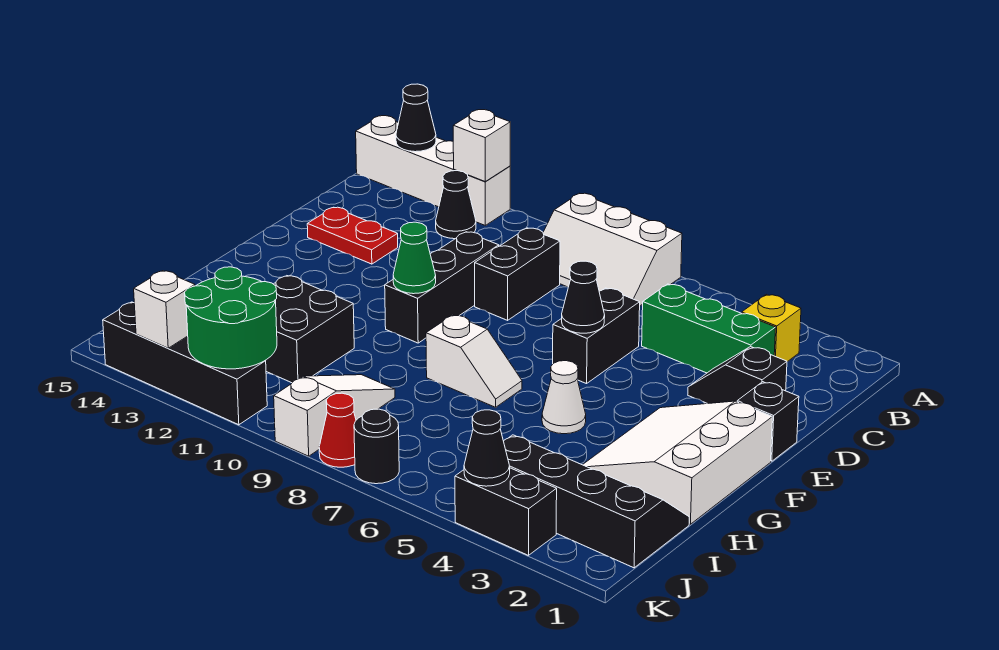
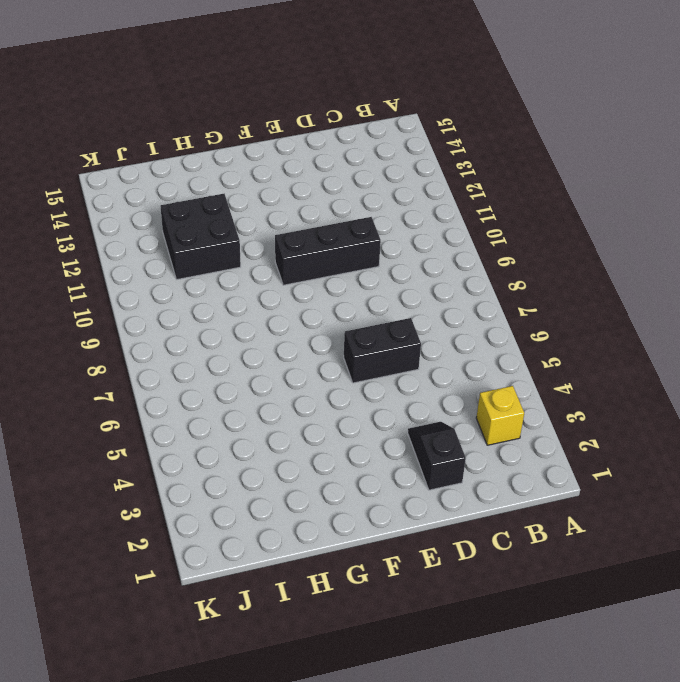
none -> white slope A7:B9 level 1 top A
none -> white brick A12:A15 level 1
none -> black cone B12 level 1

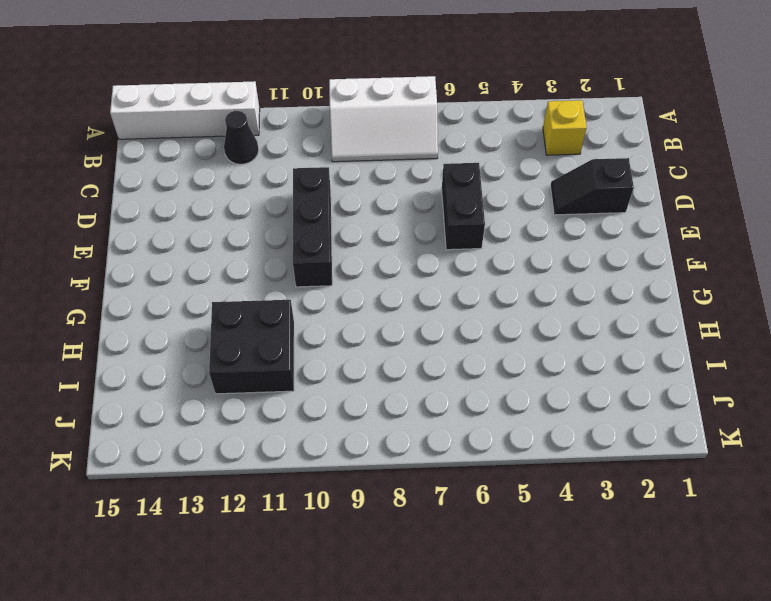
none -> green brick C3:C5 level 1
none -> black brick C9:D9 level 1
none -> red plate D13:D14 level 1

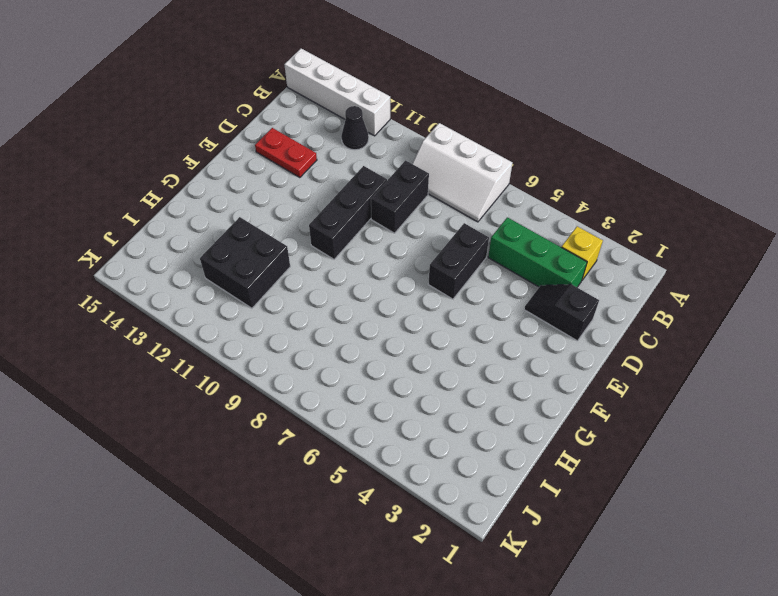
none -> black brick E1 level 1
none -> white slope F1:H3 level 1 top 1
none -> white cone G5 level 1

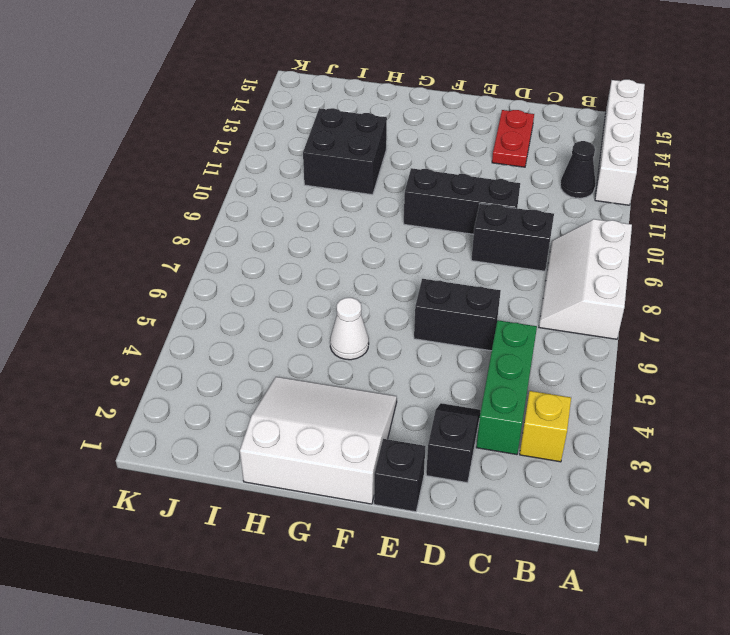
none -> white slope G7:G8 level 1 top 8
none -> black slope I1:J4 level 1 top J
none -> white slope I9:K9 level 1 top K

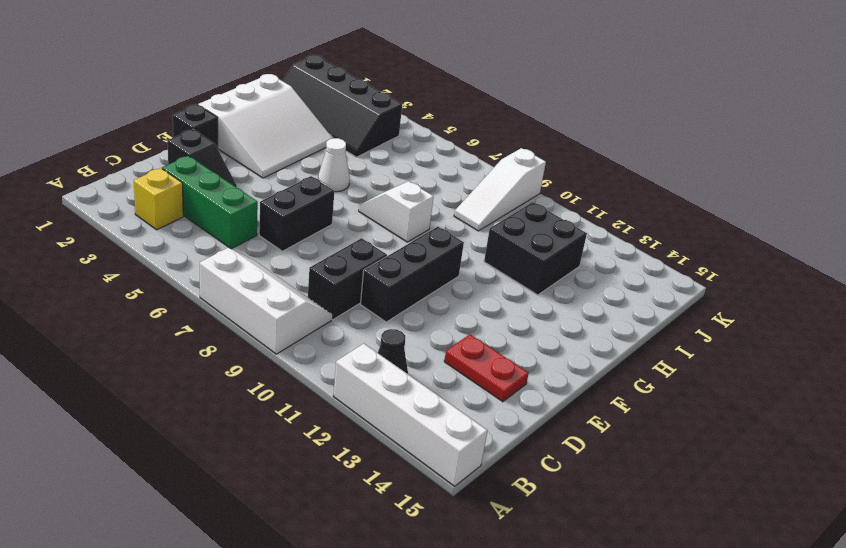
none -> black brick K3:K4 level 1
none -> black round brick K7 level 1
none -> red cone K8 level 1

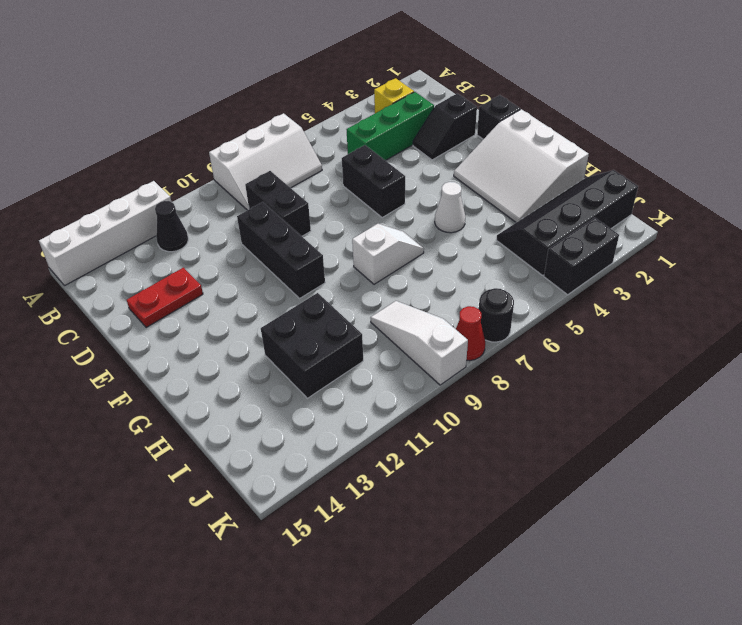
none -> black brick K11:K14 level 1
none -> white brick A12 level 2
none -> black cone A14 level 2

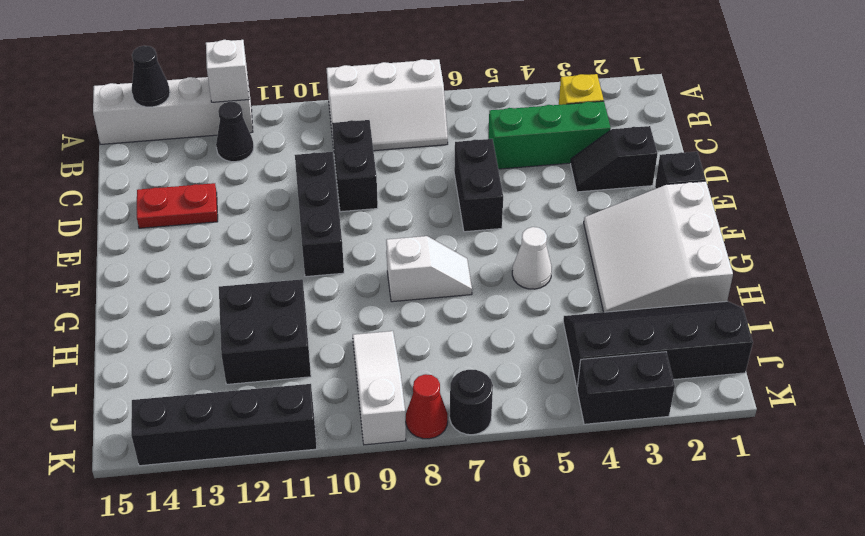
none -> black cone E6 level 2
none -> green cone F10 level 2
none -> green round brick J11:K12 level 2

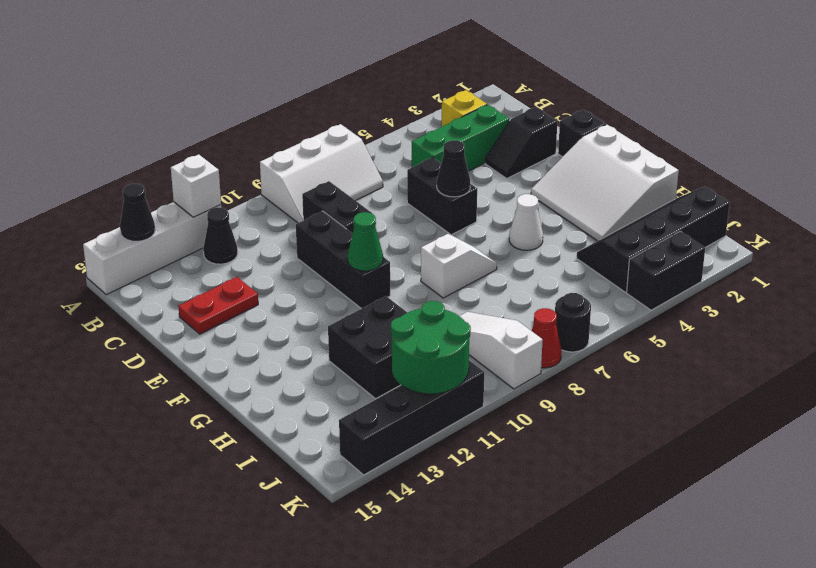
none -> black cone K4 level 2
none -> white brick K13 level 2

